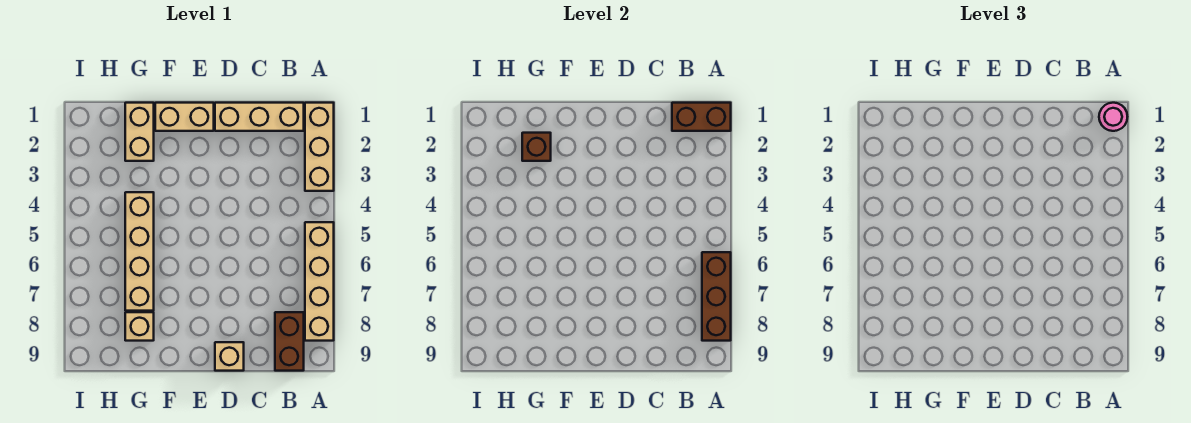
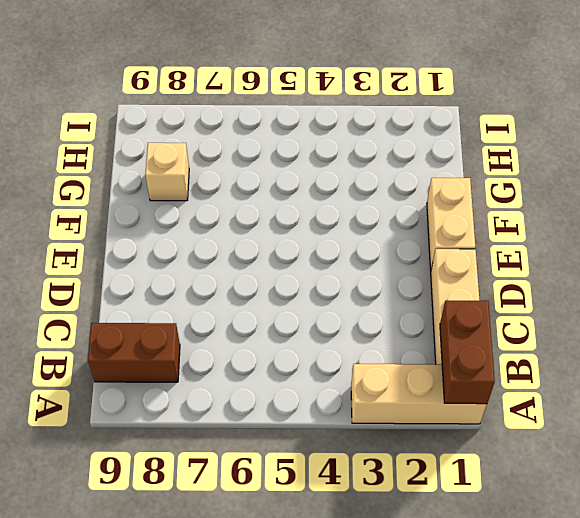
none -> tan brick A5:A8 level 1
none -> tan brick D9 level 1
none -> tan brick G1:G2 level 1

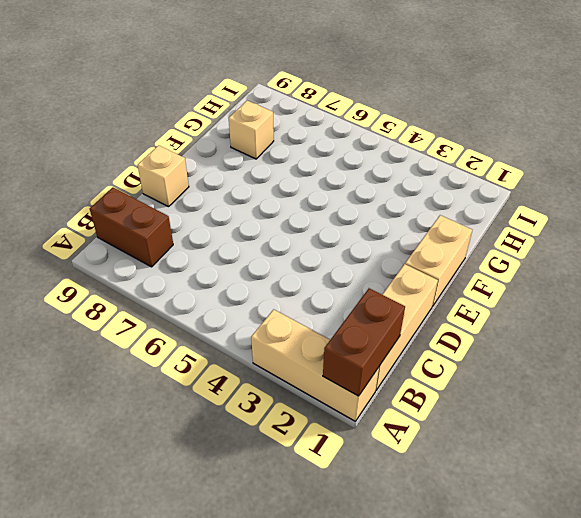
none -> tan brick A5:A8 level 1
none -> tan brick G1:G2 level 1
none -> tan brick G4:G7 level 1

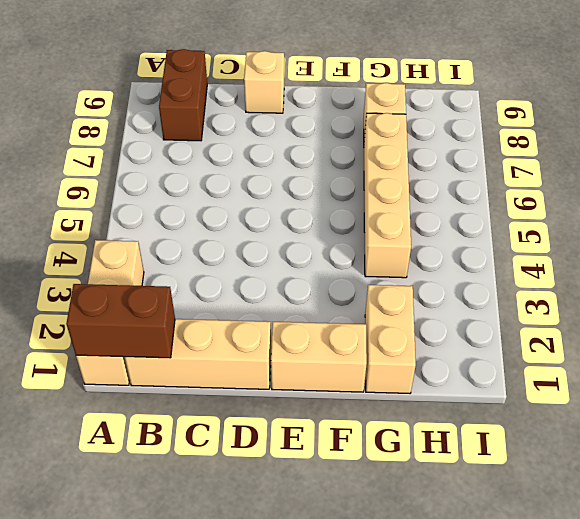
none -> tan brick A5:A8 level 1
none -> brown brick A6:A8 level 2
none -> brown brick G2 level 2

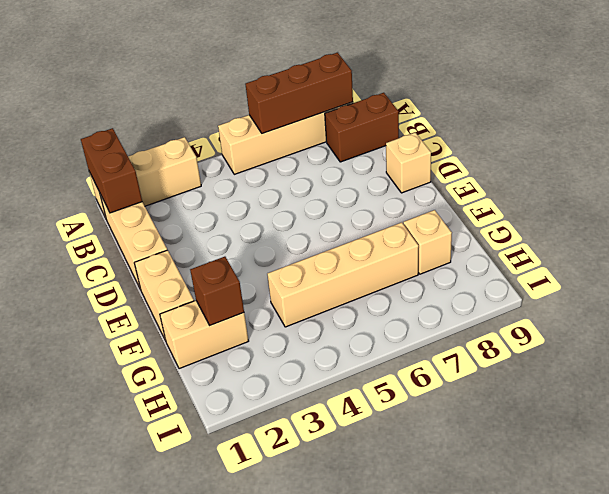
none -> pink round brick A1 level 3

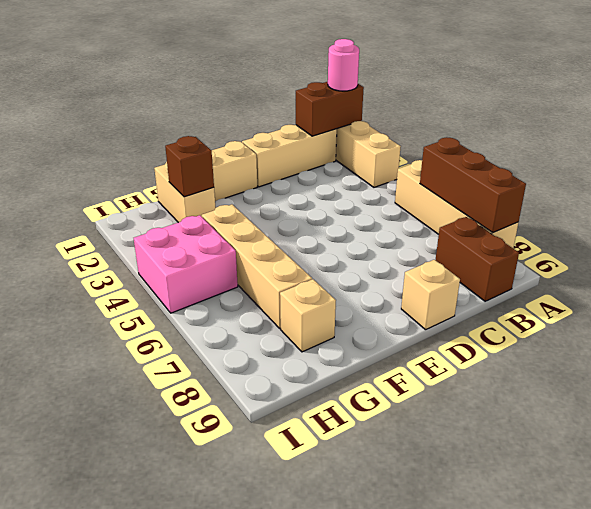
pink brick H4:I5 level 1 -> none

